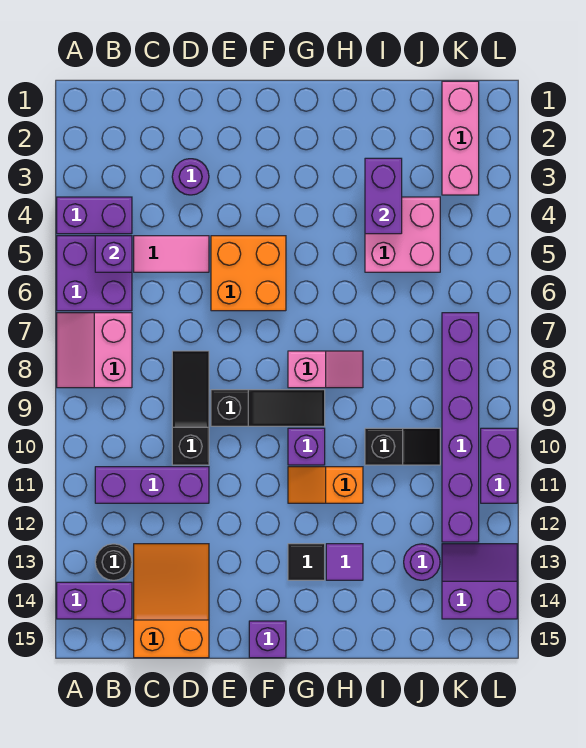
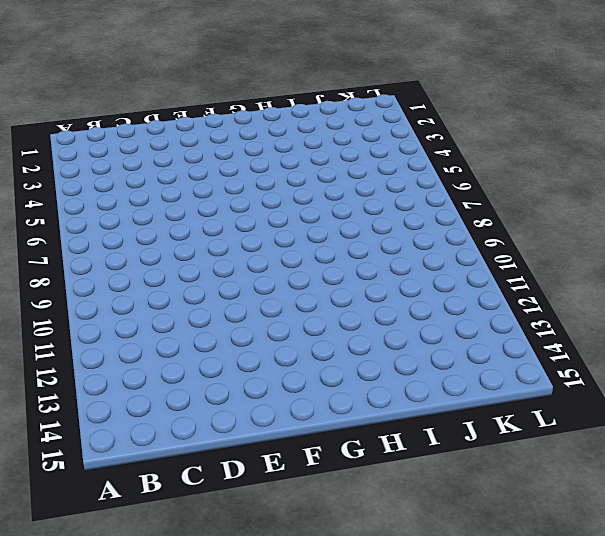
none -> purple brick A4:B4 level 1
none -> purple brick A5:B6 level 1
none -> pink slope A7:B8 level 1 top B

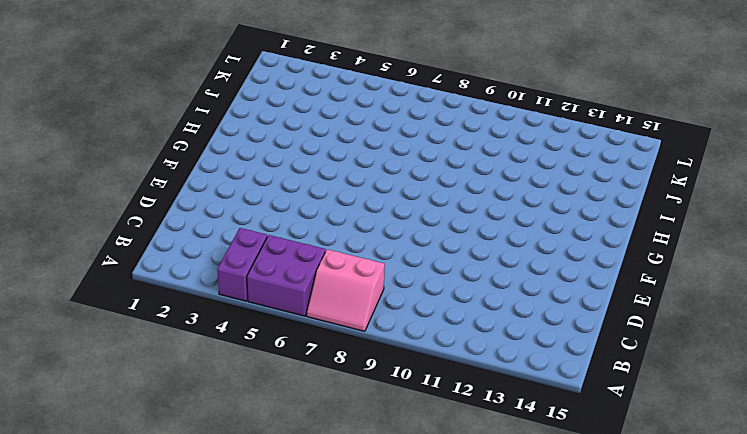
none -> purple brick A14:B14 level 1
none -> purple brick B11:D11 level 1
none -> black round brick B13 level 1

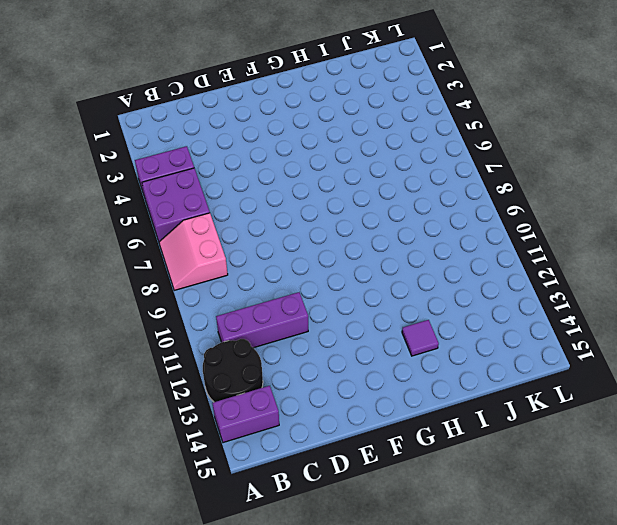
black round brick A12:B13 level 1 -> black round brick B13 level 1
none -> pink tile C5:D5 level 1
none -> orange slope C13:D15 level 1 top 15
none -> purple round brick D3 level 1

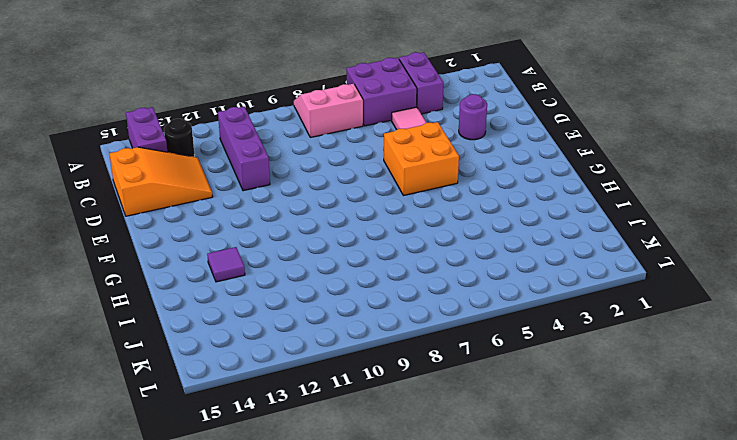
none -> black slope D8:D10 level 1 top 10
none -> black slope E9:G9 level 1 top E
none -> purple brick F15 level 1

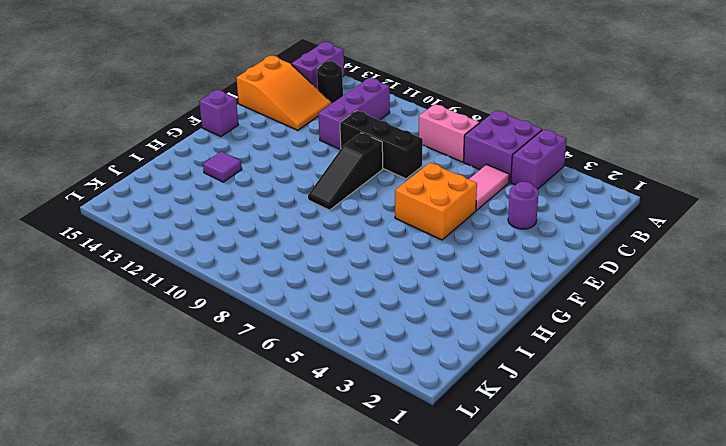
black brick D8:D10 level 1 -> black slope D8:D10 level 1 top 10
none -> pink slope G8:H8 level 1 top G
none -> purple brick G10 level 1
none -> orange slope G11:H11 level 1 top H

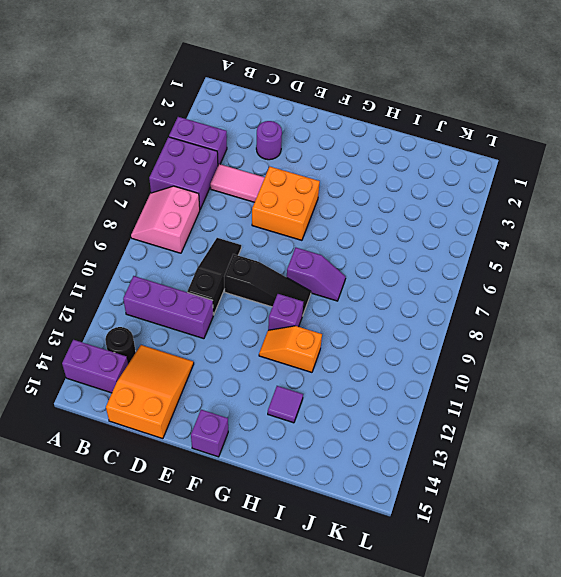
purple slope G8:H8 level 1 top G -> pink slope G8:H8 level 1 top G
none -> black tile G13 level 1
none -> pink brick I4:J5 level 1
none -> black slope I10:J10 level 1 top I

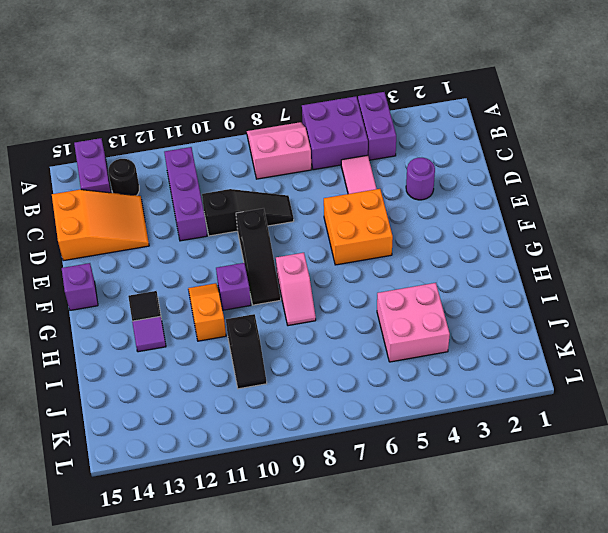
none -> purple round brick J13 level 1
none -> pink brick K1:K3 level 1
none -> purple brick K7:K12 level 1

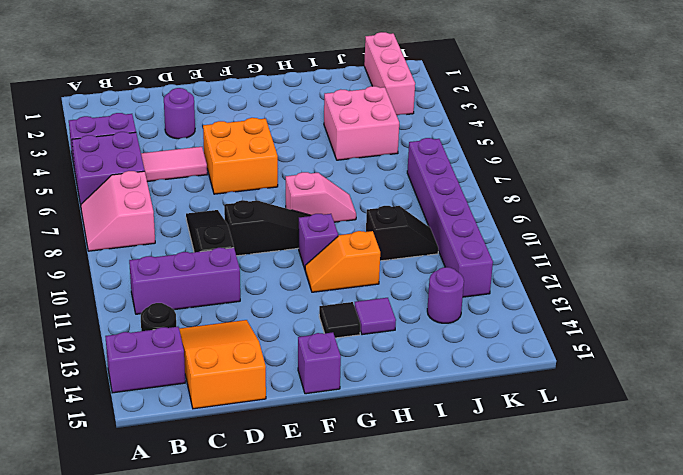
none -> purple slope K13:L14 level 1 top 14
none -> purple brick L10:L11 level 1
none -> purple brick B5 level 2

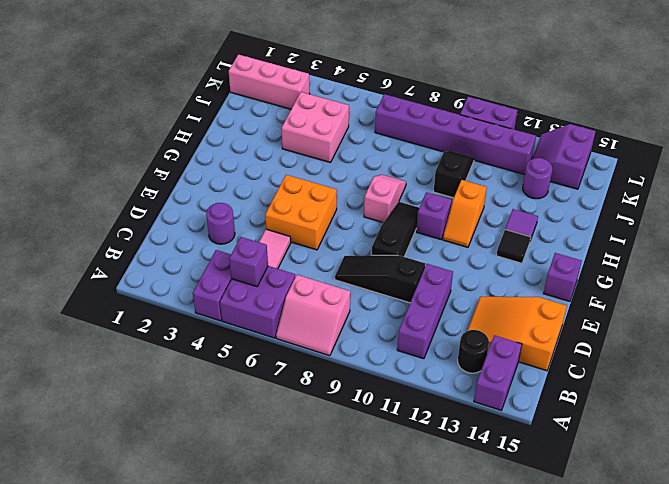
none -> purple brick I3:I4 level 2

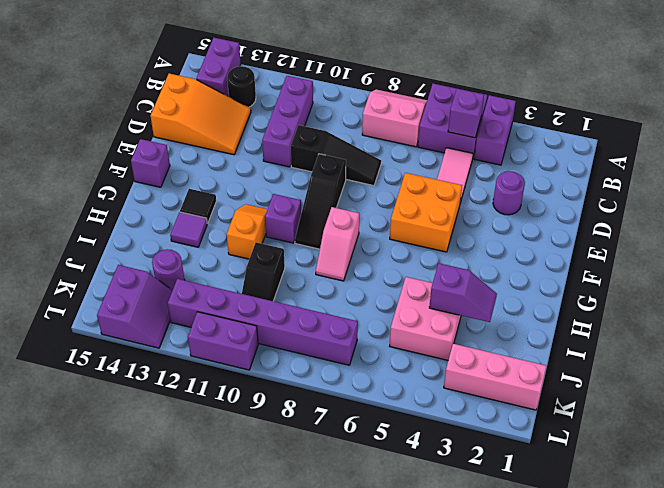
purple slope I3:I4 level 2 top 4 -> purple brick I3:I4 level 2

